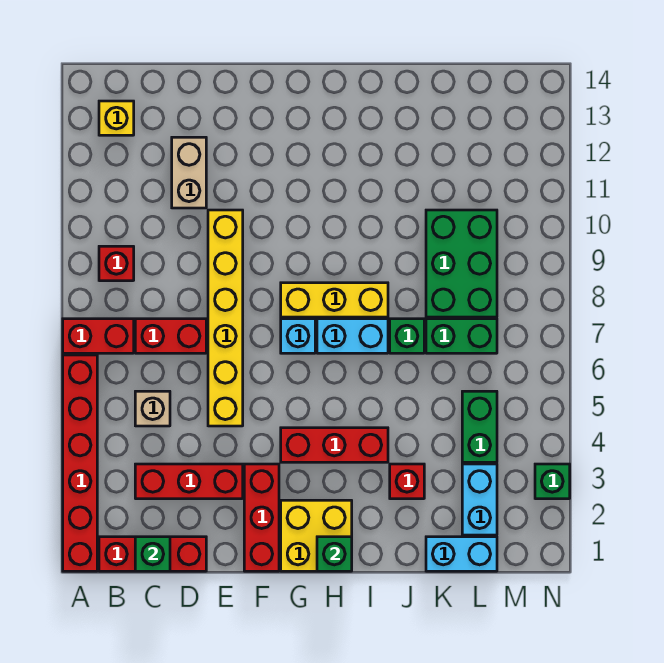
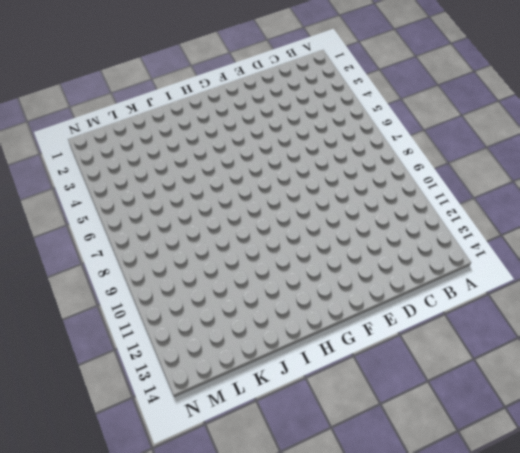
none -> red brick A1:A6 level 1
none -> red brick A7:B7 level 1
none -> red brick B1:D1 level 1

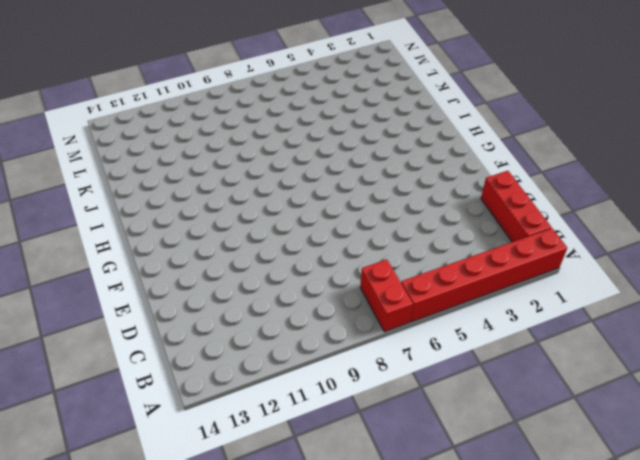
none -> red brick B9 level 1
none -> yellow brick B13 level 1
none -> red brick C3:E3 level 1

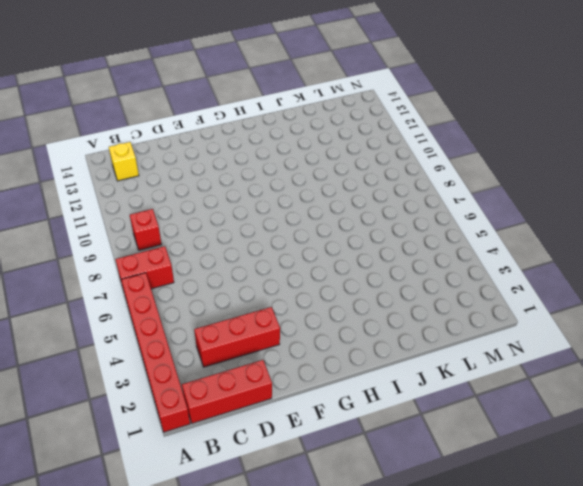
none -> tan brick C5 level 1
none -> red brick C7:D7 level 1
none -> tan brick D11:D12 level 1

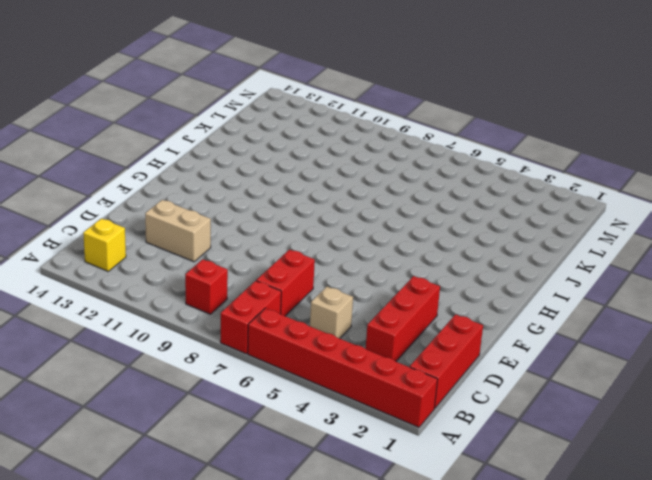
none -> yellow brick E5:E10 level 1
none -> red brick F1:F3 level 1
none -> yellow brick G1:H2 level 1

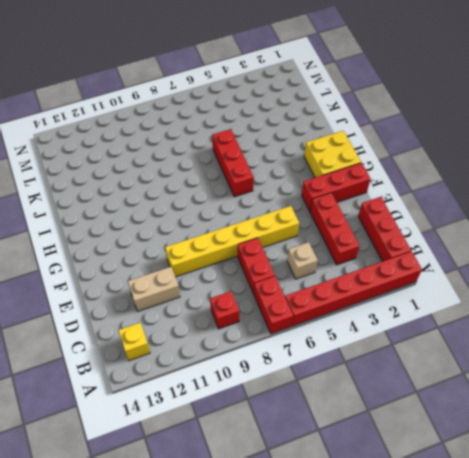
red brick H6:J6 level 1 -> red brick G4:I4 level 1
none -> cyan brick G7 level 1
none -> yellow brick G8:I8 level 1
none -> cyan brick H7:I7 level 1

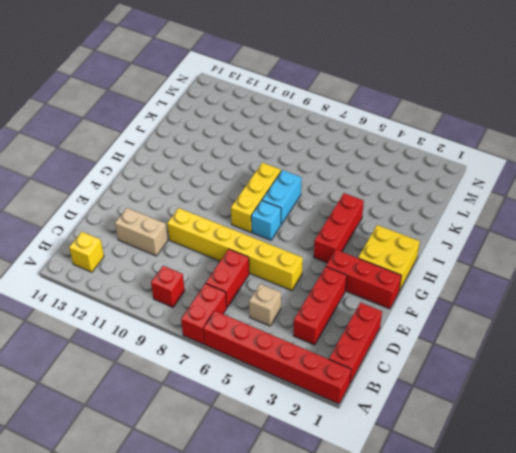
none -> red brick J3 level 1
none -> green brick J7 level 1
none -> cyan brick K1:L1 level 1

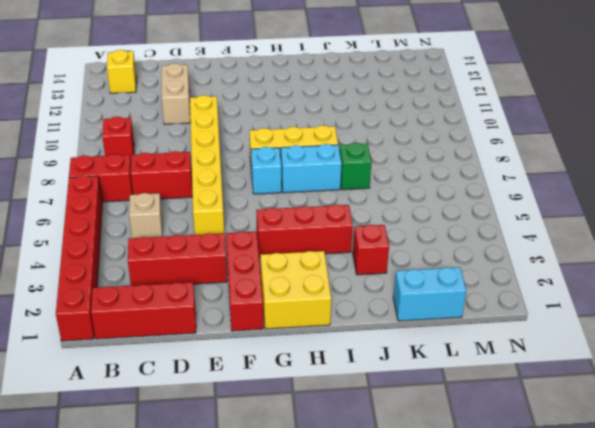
none -> green brick K7:L7 level 1
none -> green brick K8:L10 level 1
none -> cyan brick L2:L3 level 1

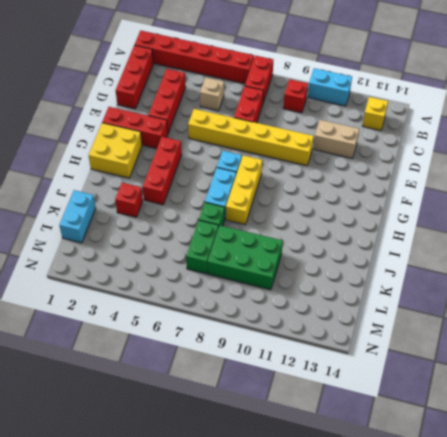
cyan brick A10:A11 level 1 -> cyan brick L2:L3 level 1
none -> green brick L4:L5 level 1
none -> green brick N3 level 1
none -> green brick C1 level 2

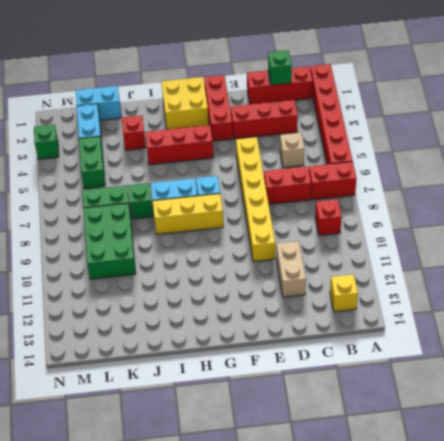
none -> green brick H1 level 2

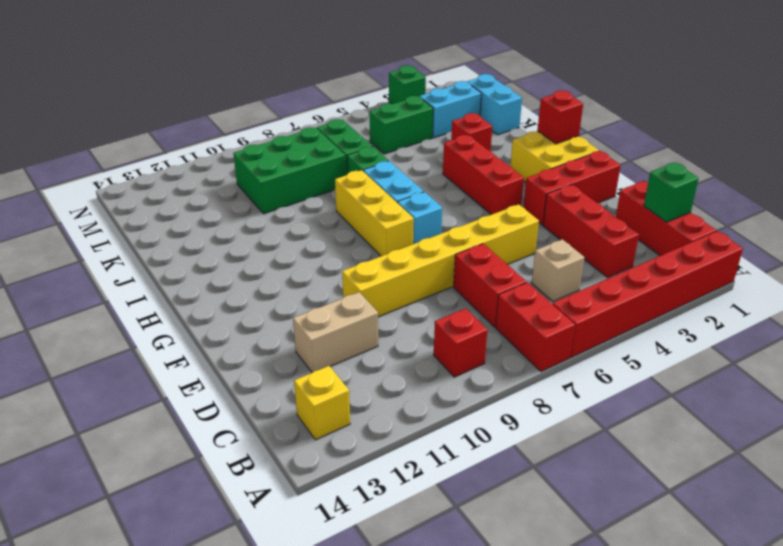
red brick H1 level 2 -> green brick H1 level 2

